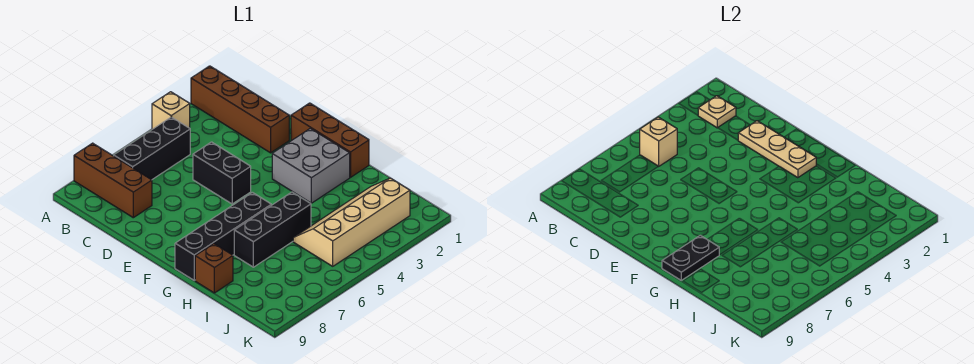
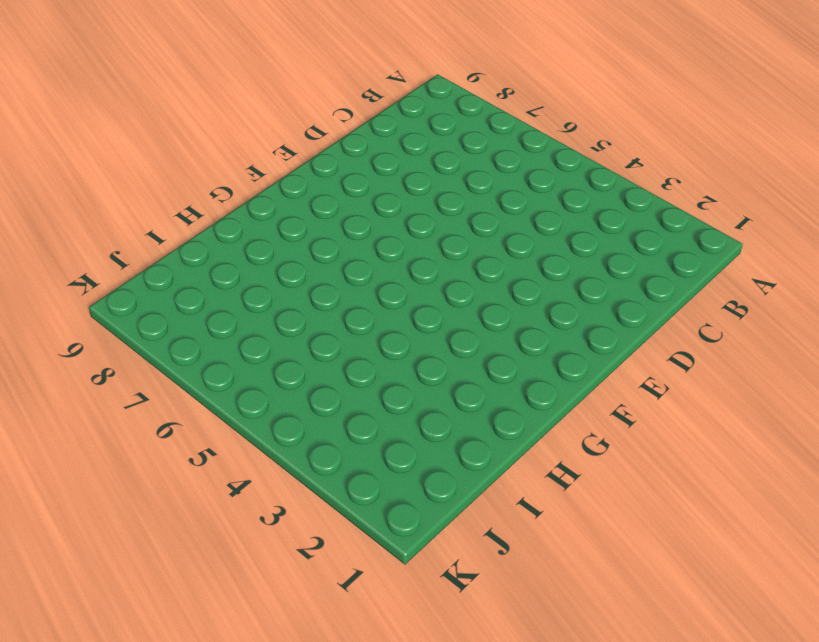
none -> brown brick A2:D2 level 1
none -> tan brick A4 level 1
none -> brown brick A8:C8 level 1

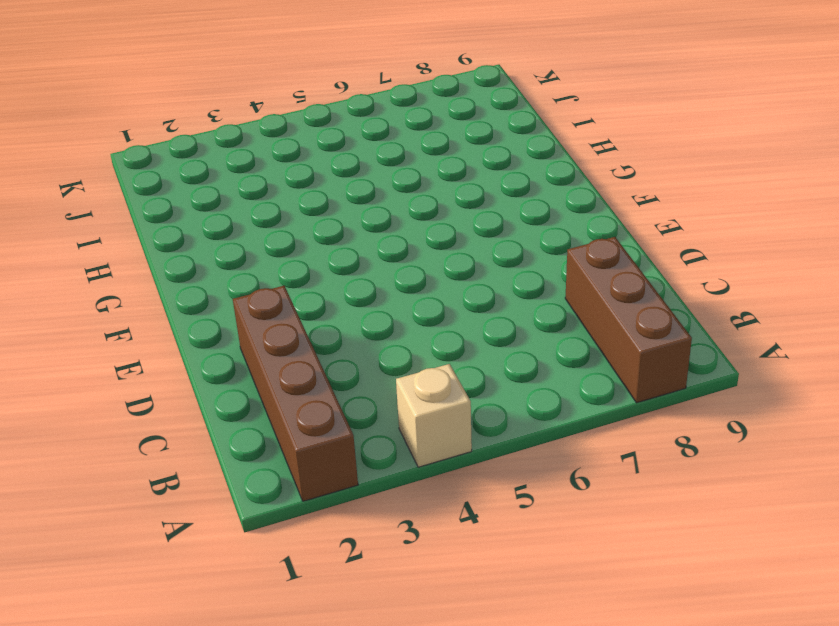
none -> black brick B5:B7 level 1
none -> black brick D5:E5 level 1
none -> brown brick E1:G1 level 1

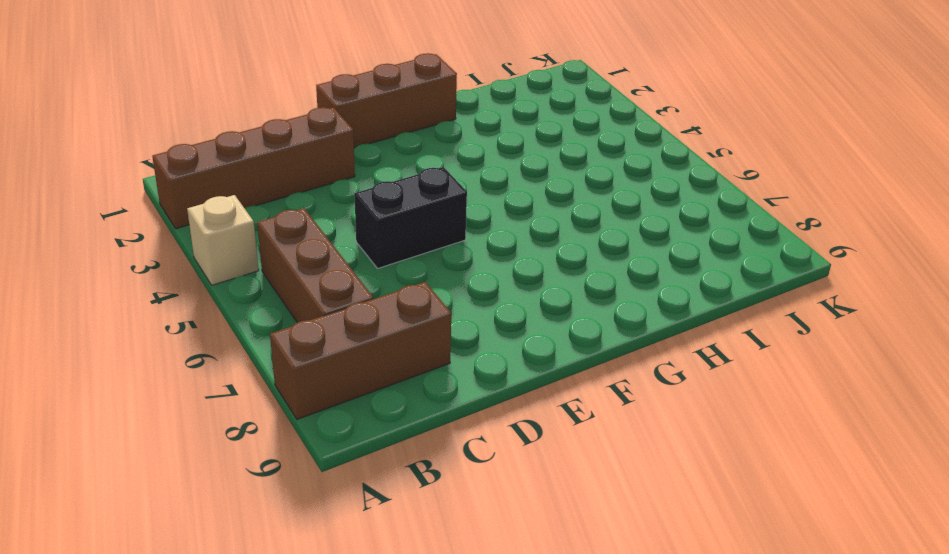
brown brick B5:B7 level 1 -> black brick B5:B7 level 1
none -> grey brick F2:G3 level 1
none -> black brick G6:G9 level 1
none -> black brick H5:H7 level 1

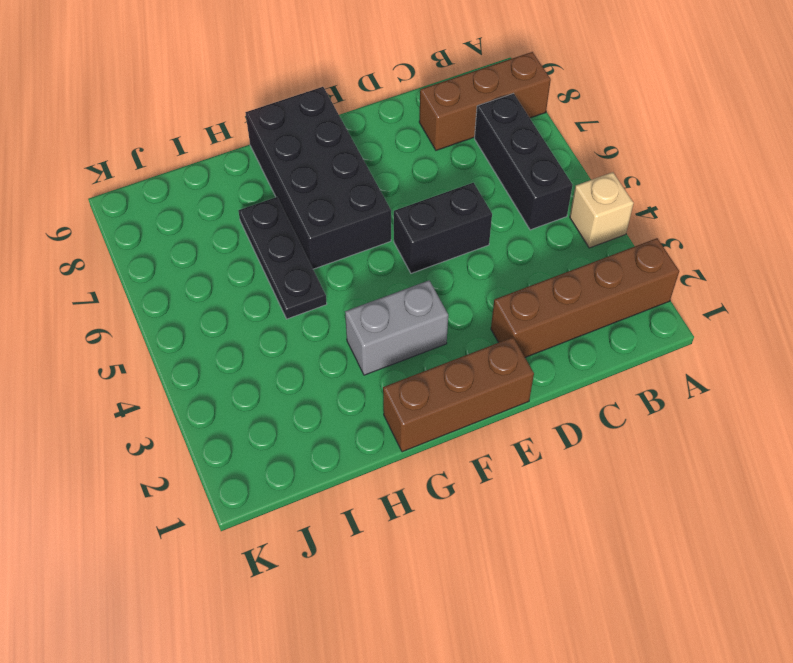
grey brick F3:G3 level 1 -> grey brick F2:G3 level 1
black brick F6:G9 level 1 -> black brick G6:G9 level 1
black plate H5:H7 level 1 -> black brick H5:H7 level 1
none -> brown brick H9 level 1
none -> tan slope I2:J5 level 1 top J
none -> tan plate B2 level 2

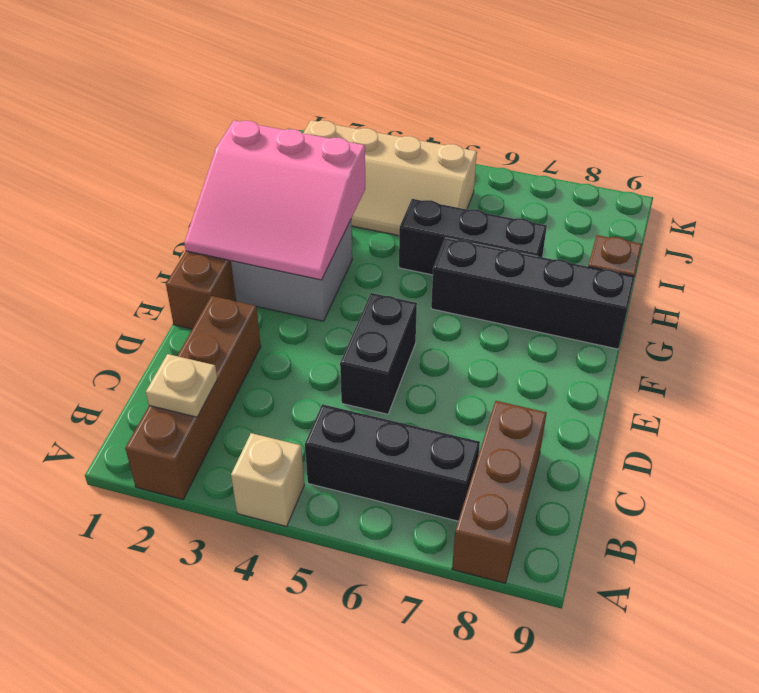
pink slope F1:H3 level 2 top H -> tan plate D2:F2 level 2
none -> tan brick B5 level 2
none -> black plate G8:G9 level 2

